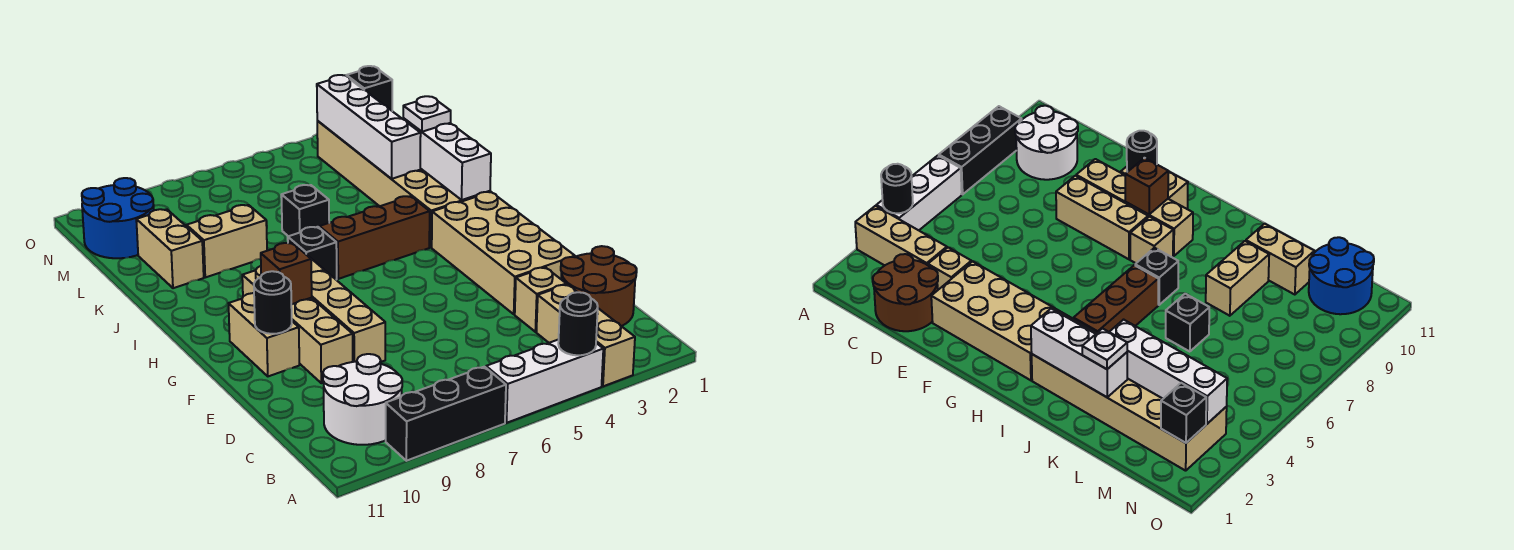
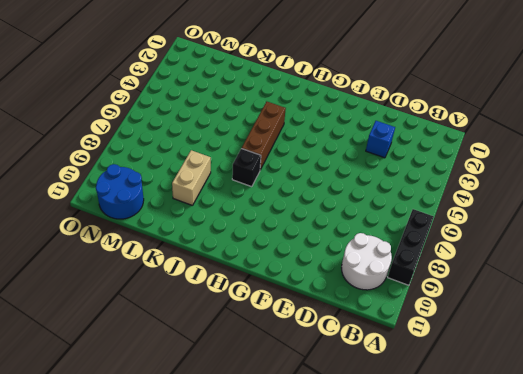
blue brick D3 level 1 -> tan brick D3 level 1
none -> tan brick A3:C3 level 1
none -> white brick A4:A6 level 1
none -> brown round brick C1:D2 level 1

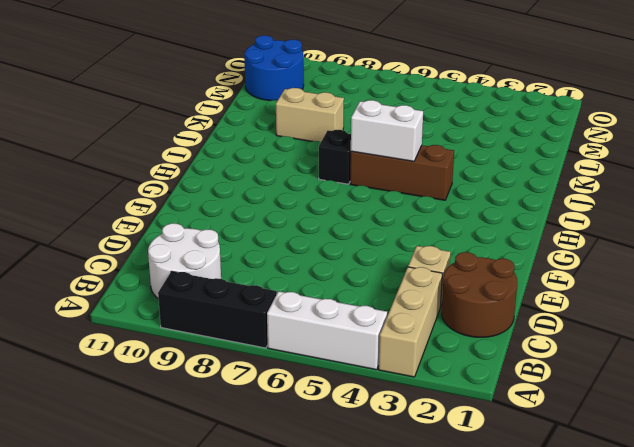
white brick I5:I6 level 2 -> none
none -> tan brick E2:H3 level 1
none -> tan brick E8:G8 level 1
none -> tan brick E9:H9 level 1

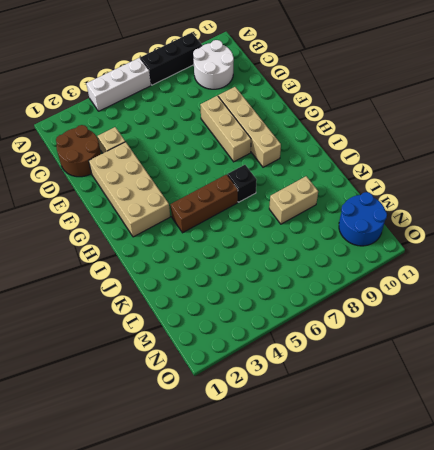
none -> tan brick A3:C3 level 1
none -> tan brick F10:G10 level 1
none -> tan brick H8 level 1

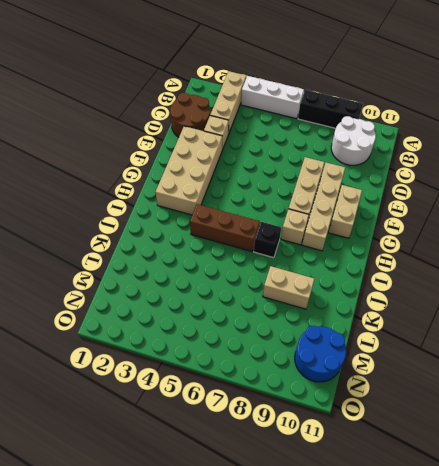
none -> tan brick I2:N3 level 1
none -> black brick K6 level 1
none -> tan brick K10:L10 level 1

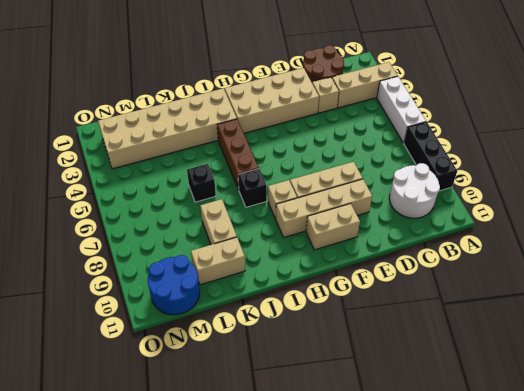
none -> black round brick A4 level 2
none -> black round brick F10 level 2
none -> brown brick G9 level 2

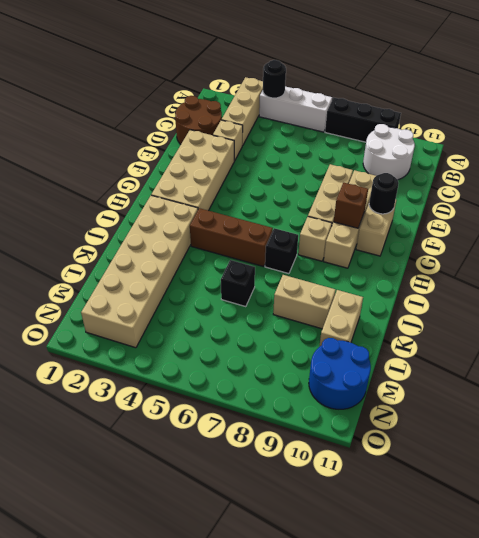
none -> white brick I2:K2 level 2
none -> white brick K3:N3 level 2
none -> black brick N2 level 2

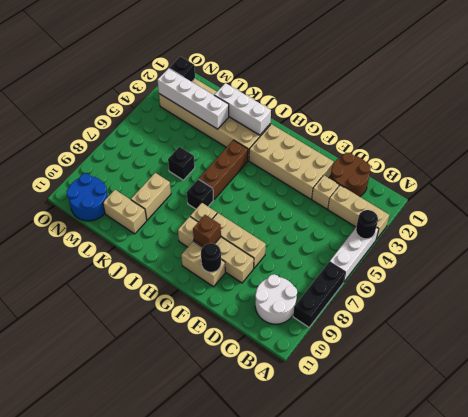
none -> white plate K2 level 3

